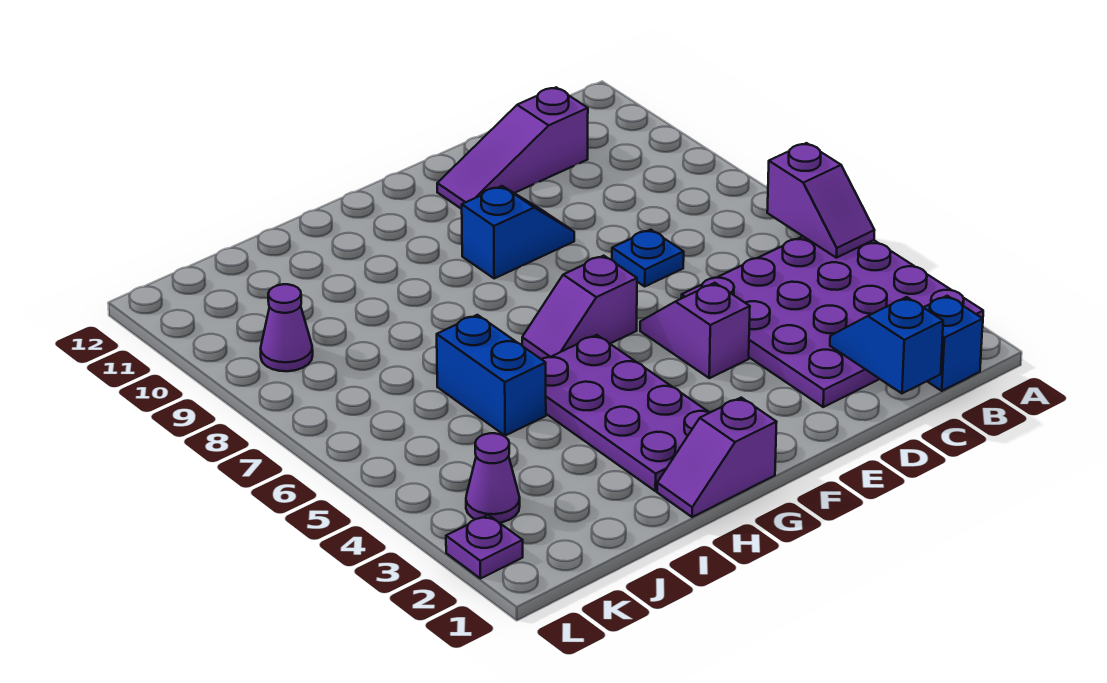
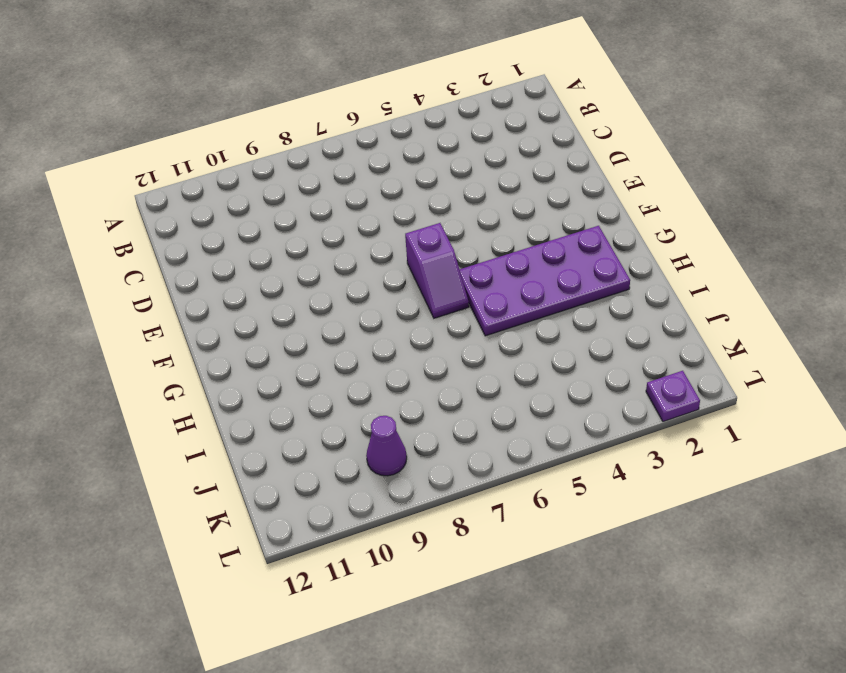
none -> purple plate A2:D5 level 1
none -> blue brick B1 level 1
none -> purple slope C11:E11 level 1 top C

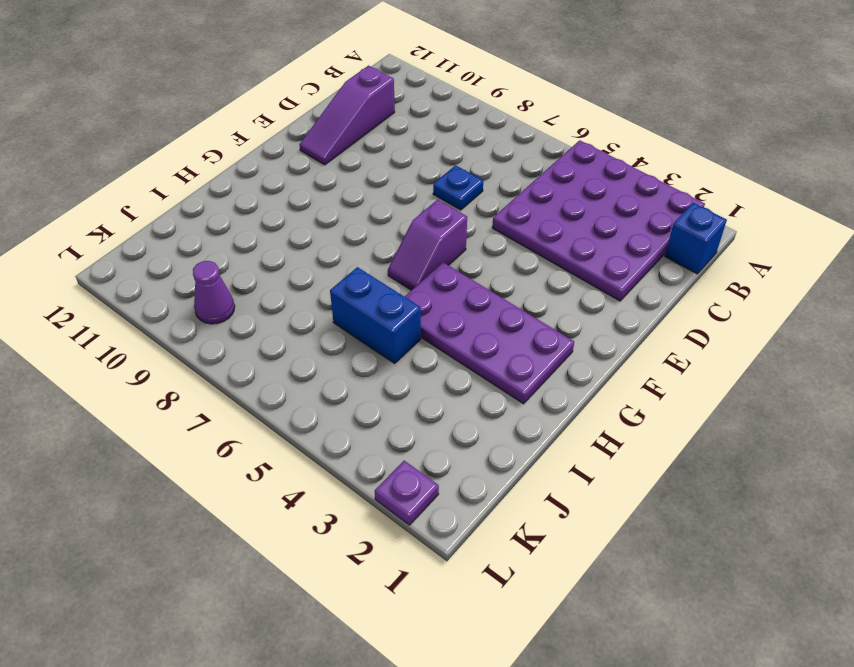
none -> purple slope E4:E5 level 1 top 4
none -> blue slope E9:F9 level 1 top F
none -> purple slope G1:H1 level 1 top G

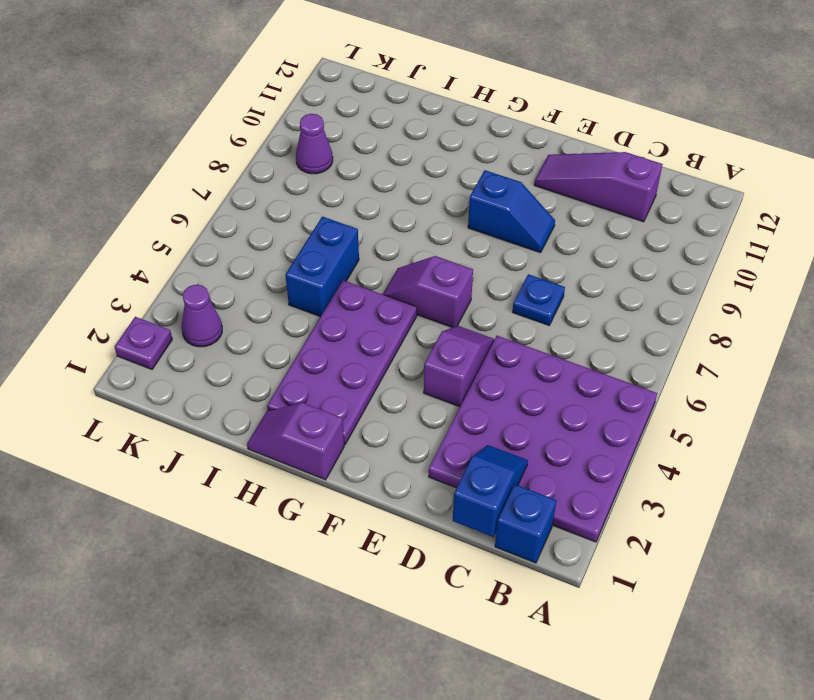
none -> purple slope A5:A6 level 2 top 6

